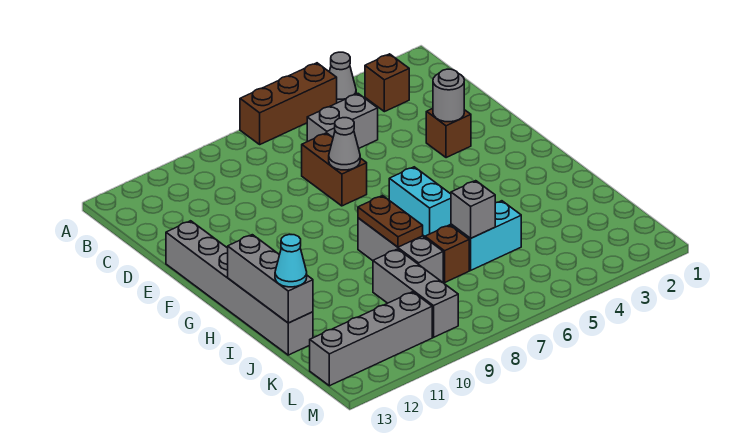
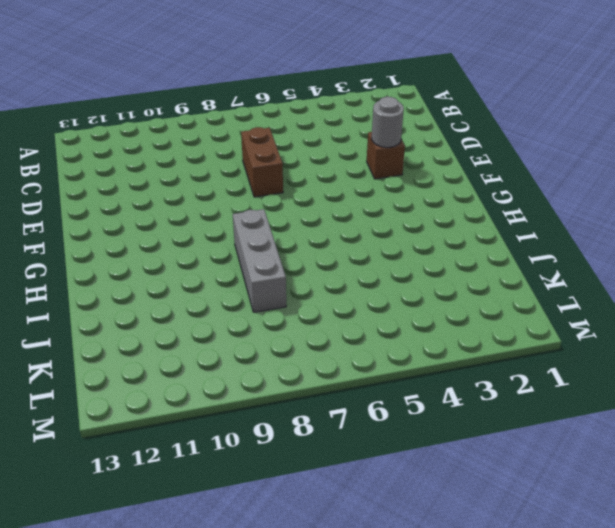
none -> grey cone A4 level 1
none -> brown brick A5:A7 level 1
none -> brown brick B3 level 1

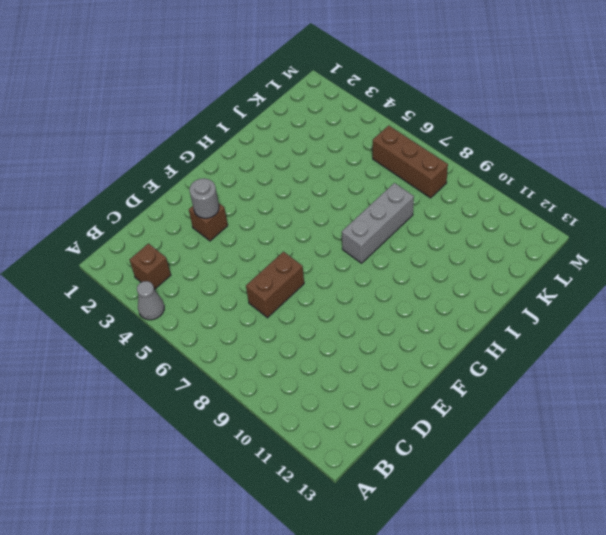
brown brick L6:L8 level 1 -> brown brick A5:A7 level 1
none -> grey brick C5:C6 level 1
none -> grey brick E13:J13 level 1
none -> cyan brick G6:H6 level 1

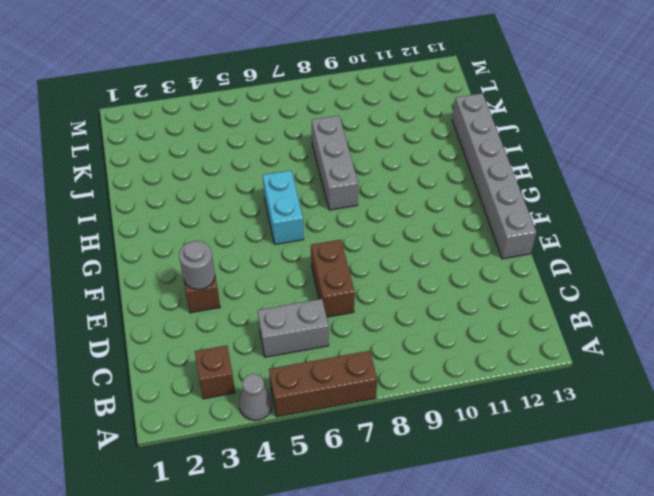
none -> cyan brick J5:J6 level 1
none -> brown brick J7 level 1
none -> grey brick J9:L9 level 1

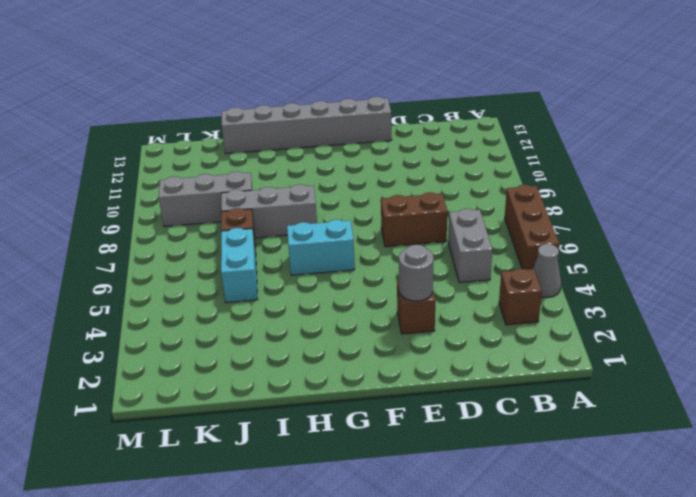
none -> grey brick L10:L13 level 1
none -> grey cone E7 level 2
none -> brown plate H8:I8 level 2

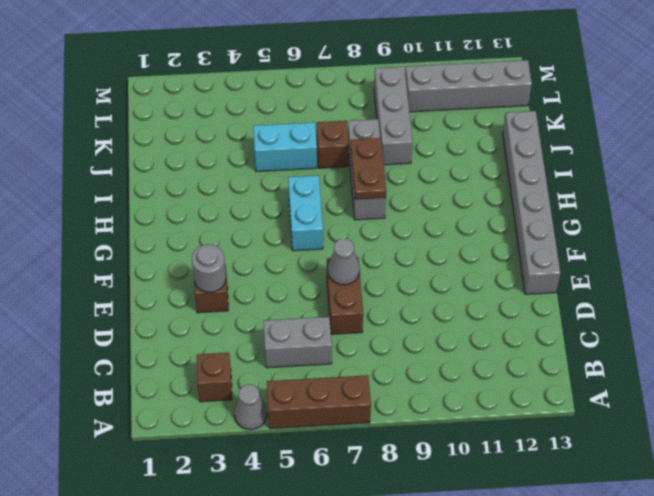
none -> grey brick H13:J13 level 2
none -> grey brick J6 level 2
none -> cyan cone J13 level 3

